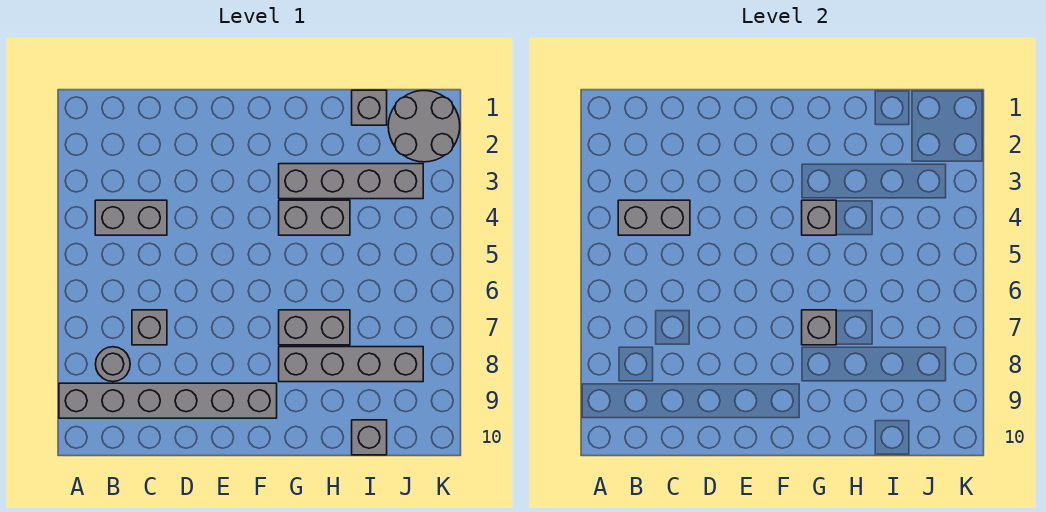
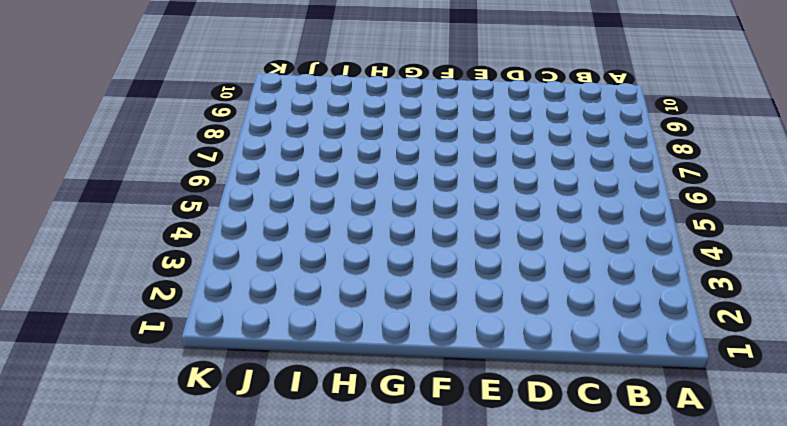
none -> grey brick A9:F9 level 1
none -> grey brick B4:C4 level 1
none -> grey round brick B8 level 1

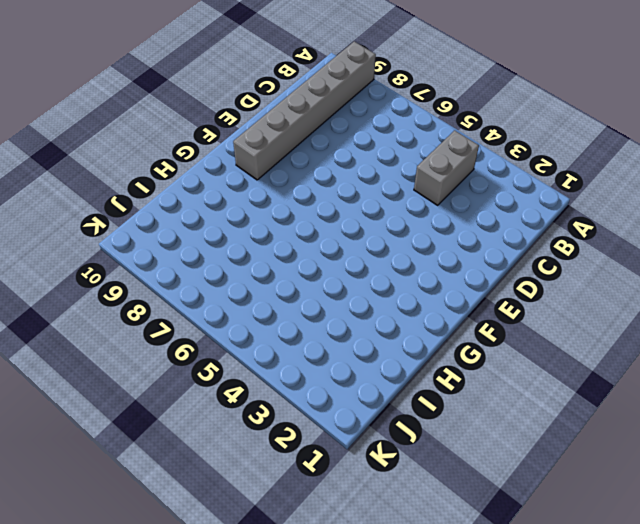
none -> grey round brick B8 level 1
none -> grey brick C7 level 1
none -> grey brick G3:J3 level 1

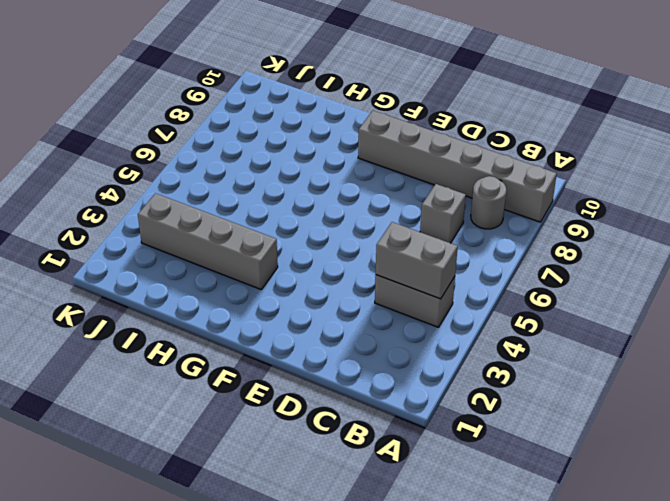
none -> grey brick G4:H4 level 1
none -> grey brick G7:H7 level 1
none -> grey brick G8:J8 level 1

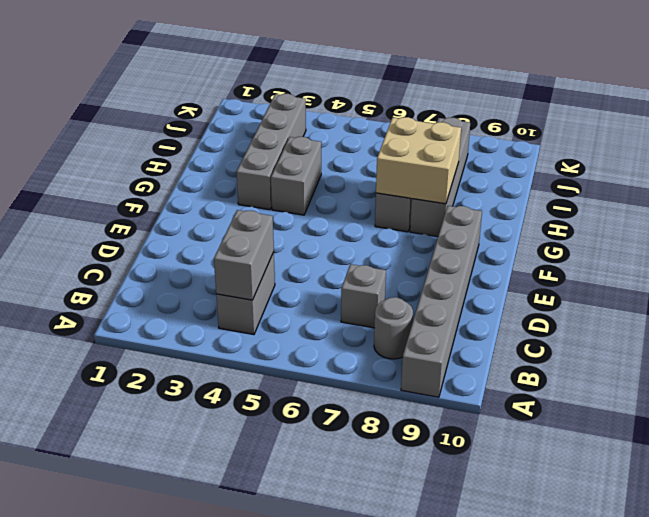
tan brick G7:H8 level 2 -> grey brick G7 level 2
none -> grey brick I1 level 1
none -> grey brick I10 level 1
none -> grey round brick J1:K2 level 1

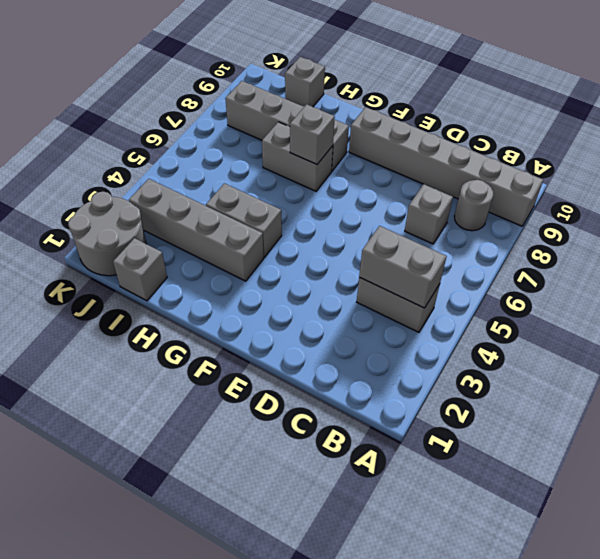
none -> grey brick G4 level 2

